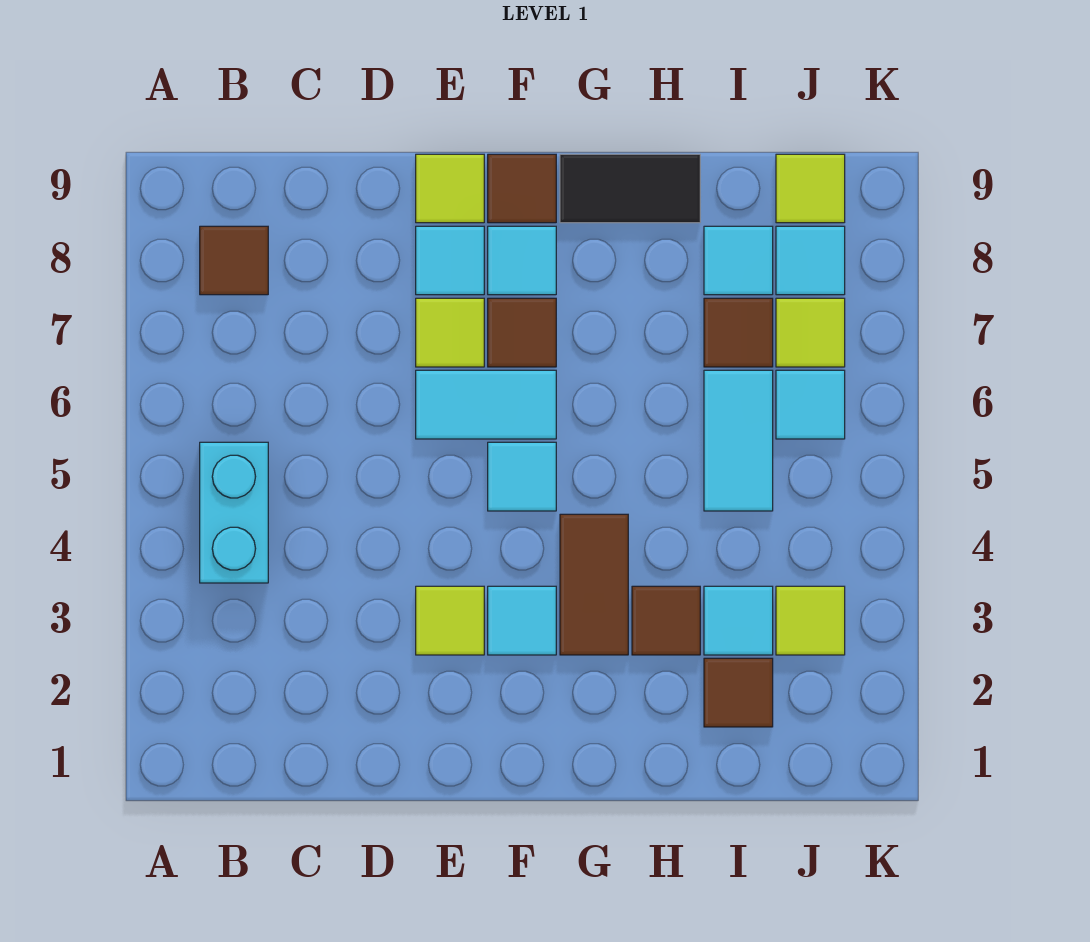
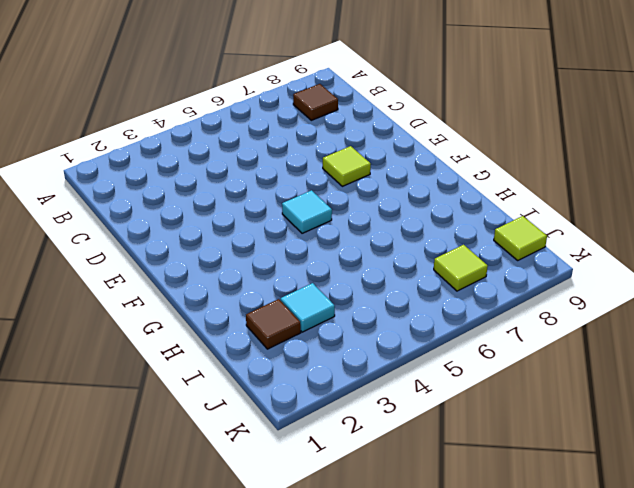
none -> cyan brick B4:B5 level 1
none -> lime tile E3 level 1
none -> cyan tile E6:F6 level 1

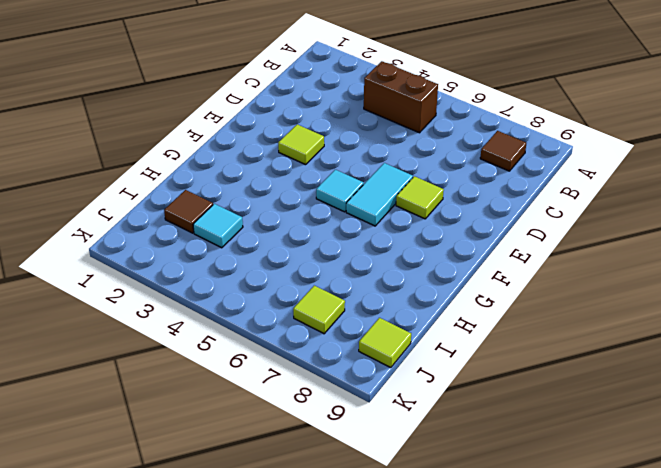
brown brick B4:B5 level 1 -> cyan brick B4:B5 level 1
none -> cyan tile E8 level 1
none -> lime tile E9 level 1
none -> cyan tile F3 level 1

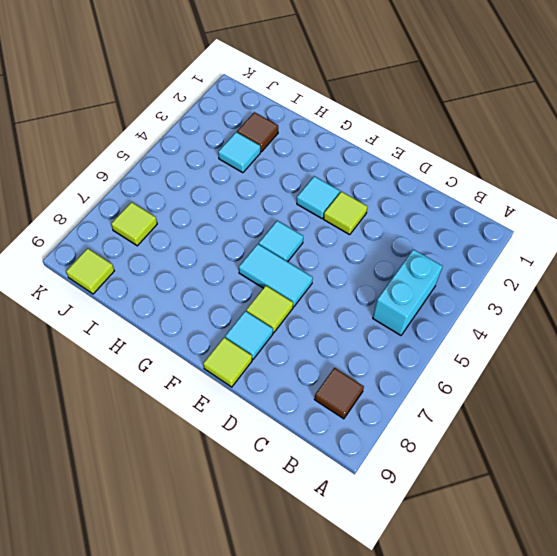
none -> brown tile F7 level 1
none -> cyan tile F8 level 1
none -> brown tile F9 level 1

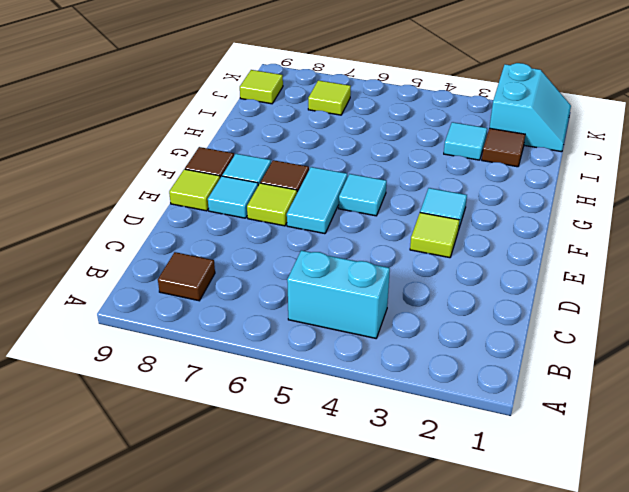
cyan slope J1:K2 level 1 top 2 -> none
none -> brown tile G3:G4 level 1
none -> black tile G9:H9 level 1
none -> brown tile H3 level 1

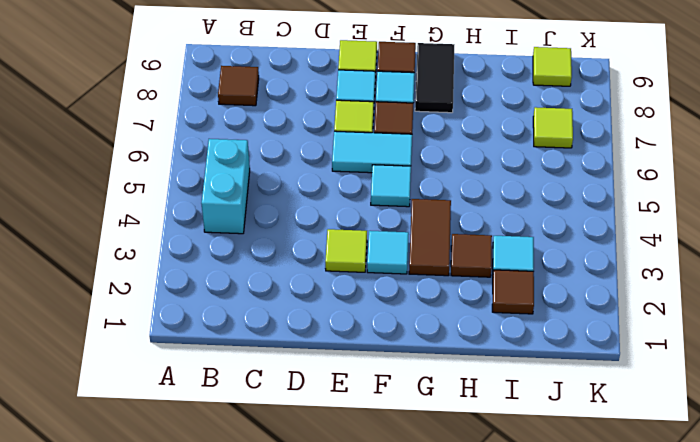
black tile G8:G9 level 1 -> black tile G9:H9 level 1
none -> cyan tile I5:I6 level 1
none -> brown tile I7 level 1
none -> cyan tile I8 level 1

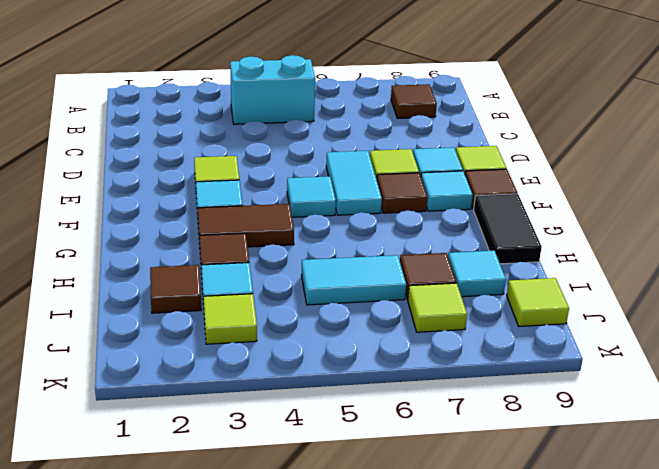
none -> cyan tile J6 level 1
none -> cyan tile J8 level 1

